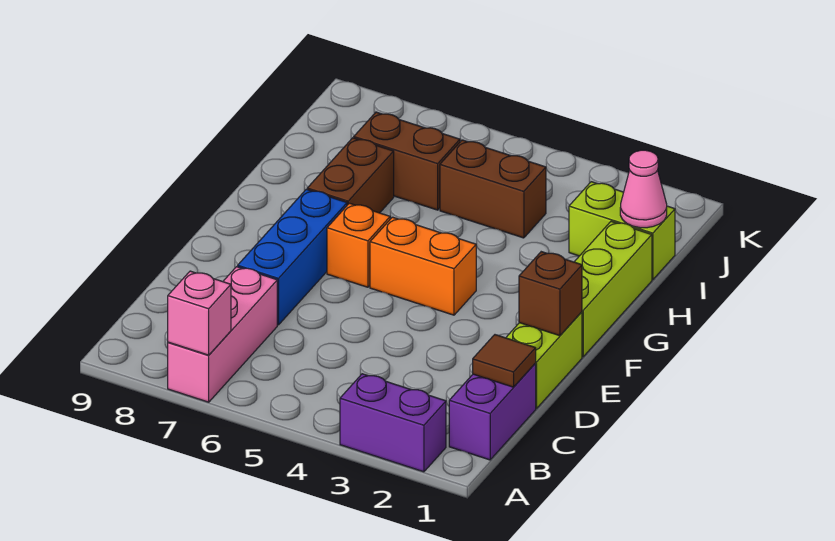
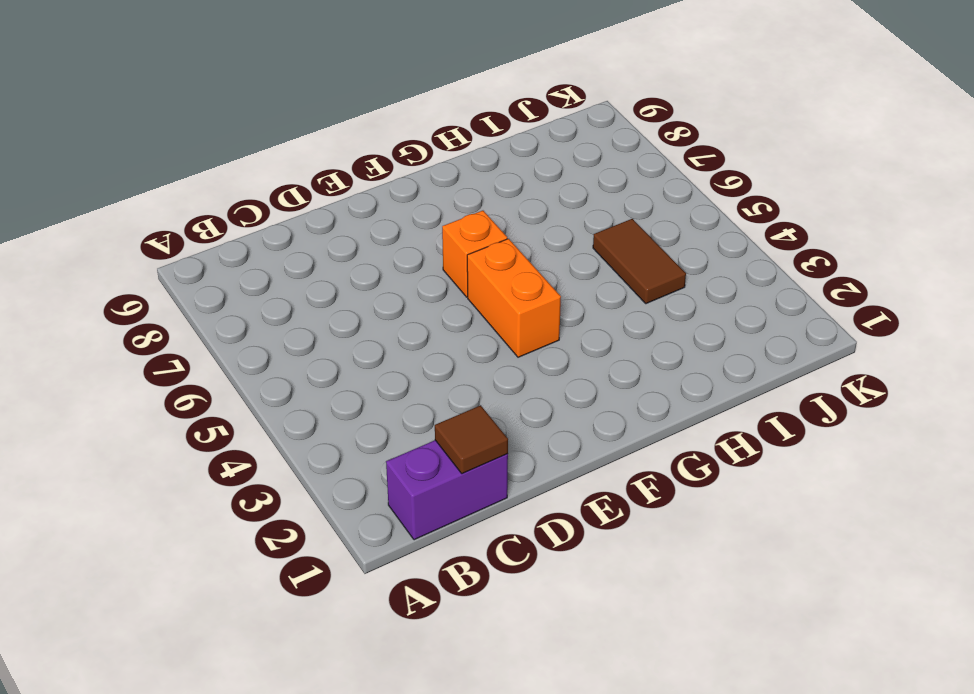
brown tile I4:I5 level 1 -> brown brick I4:I5 level 1
none -> purple brick A2:A3 level 1
none -> pink brick A7:C7 level 1
none -> lime brick D1:E1 level 1

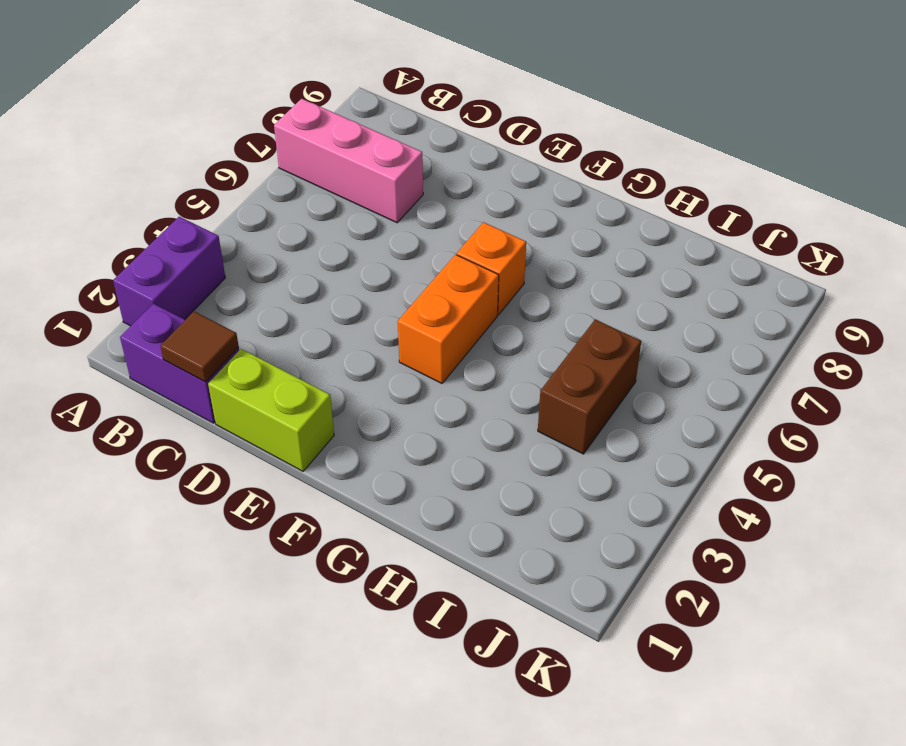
none -> blue brick D7:F7 level 1
none -> lime brick F1:H1 level 1
none -> brown brick G7:H7 level 1

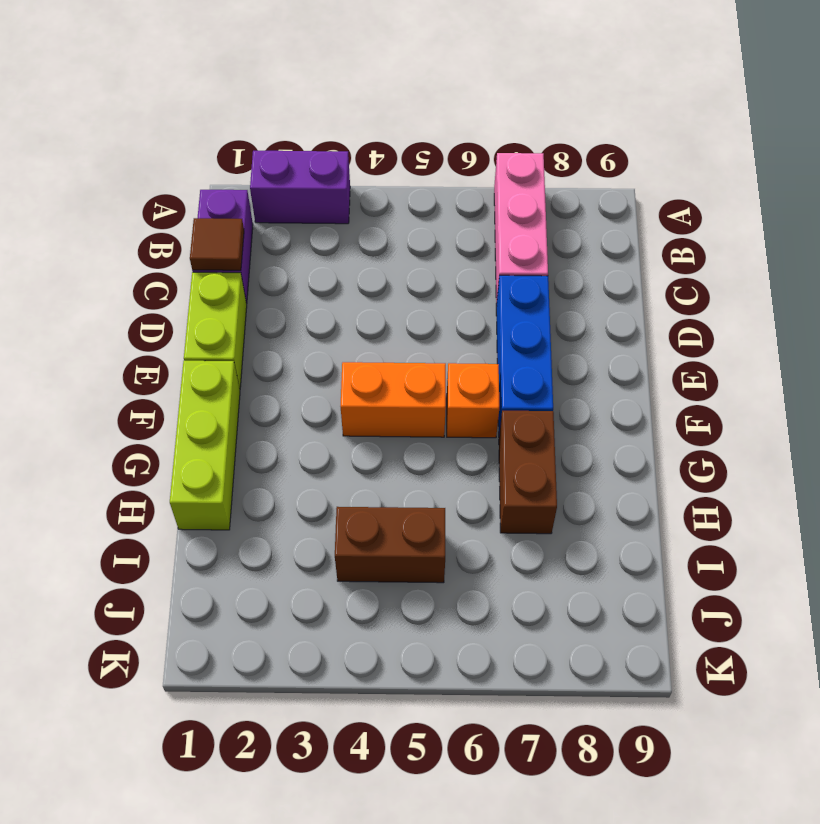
none -> lime brick I1:I2 level 1
none -> brown brick I6:I7 level 1
none -> pink brick A7 level 2

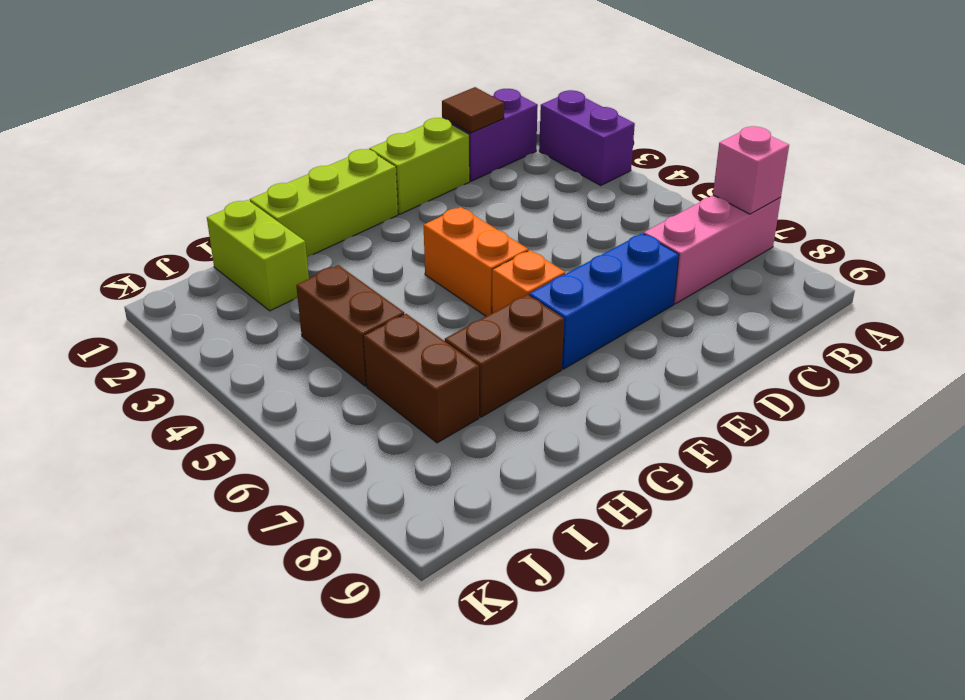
none -> brown brick E1 level 2
none -> pink cone I1 level 2

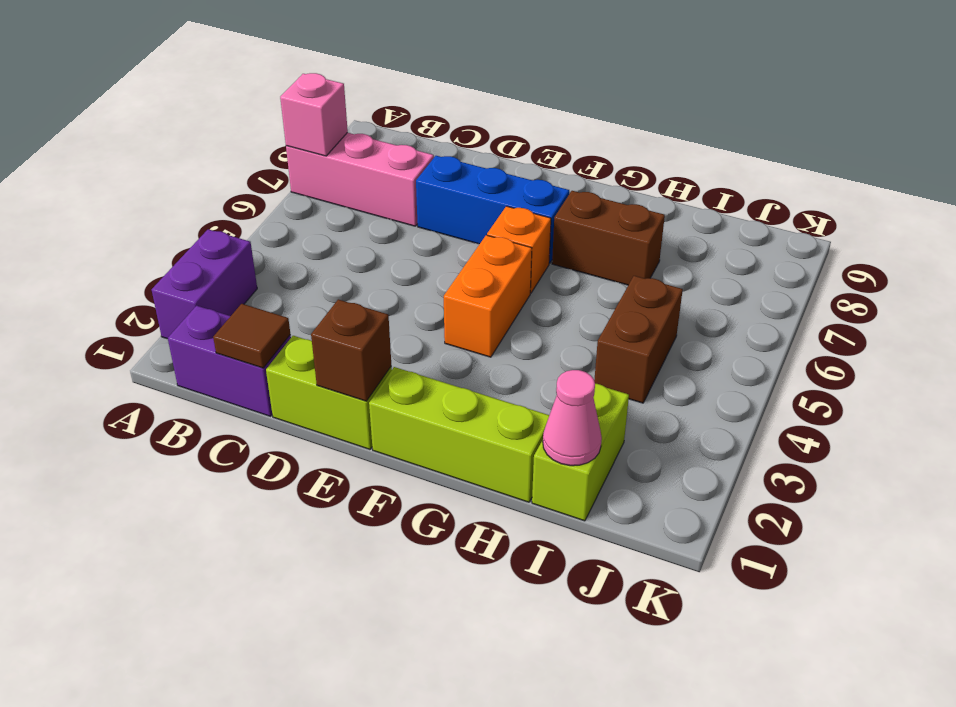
none -> brown brick I6:I7 level 1

